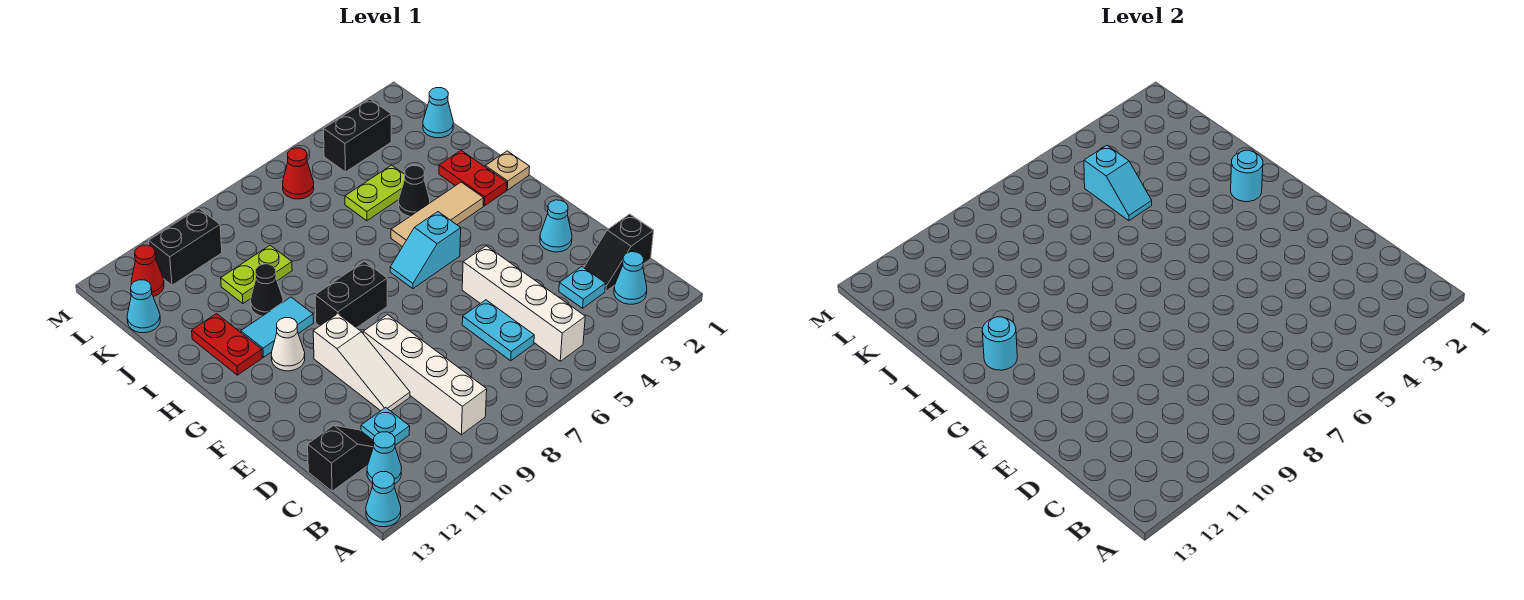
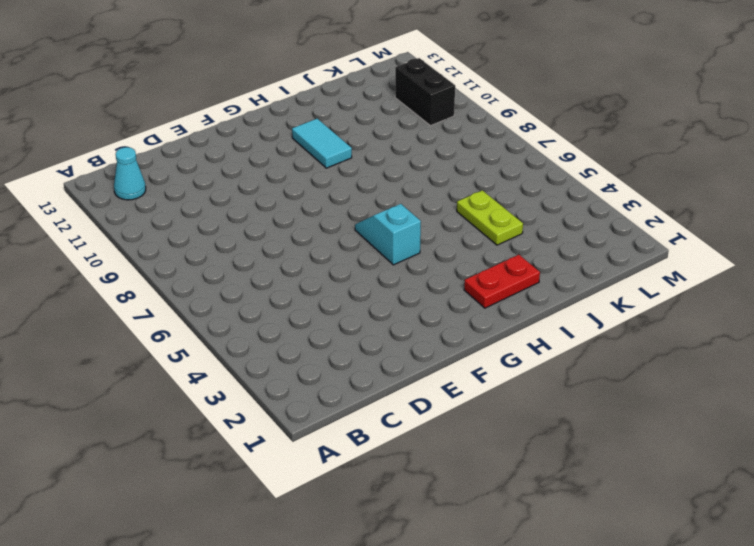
none -> cyan cone A13 level 1
none -> cyan cone B2 level 1
none -> white brick B5:E5 level 1
none -> white brick B9:E9 level 1

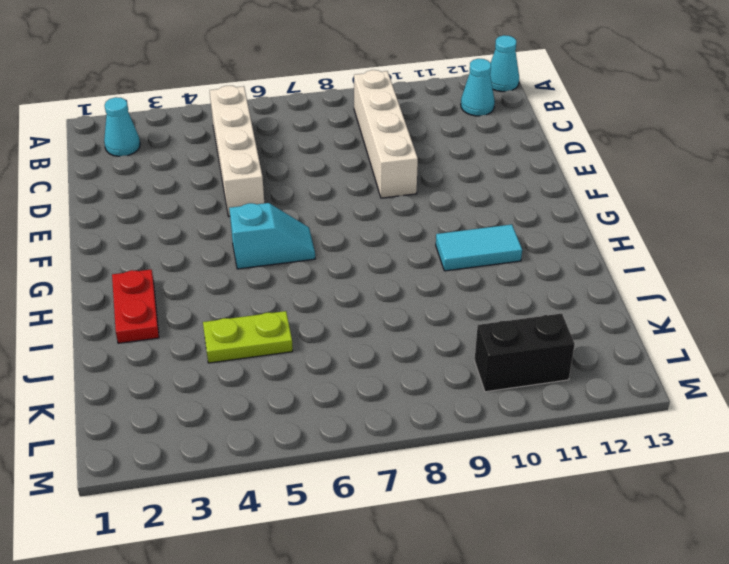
none -> black slope C1:C2 level 1 top 1
none -> cyan plate C3 level 1
none -> cyan plate C6:D6 level 1
none -> cyan plate C11 level 1

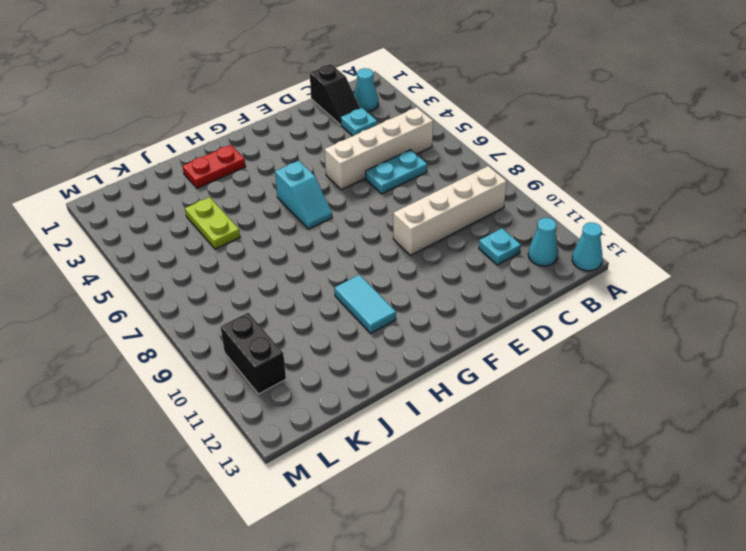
none -> black slope C12:C13 level 1 top 13
none -> white slope D10:F10 level 1 top F
none -> cyan cone E2 level 1
none -> black brick G8:G9 level 1

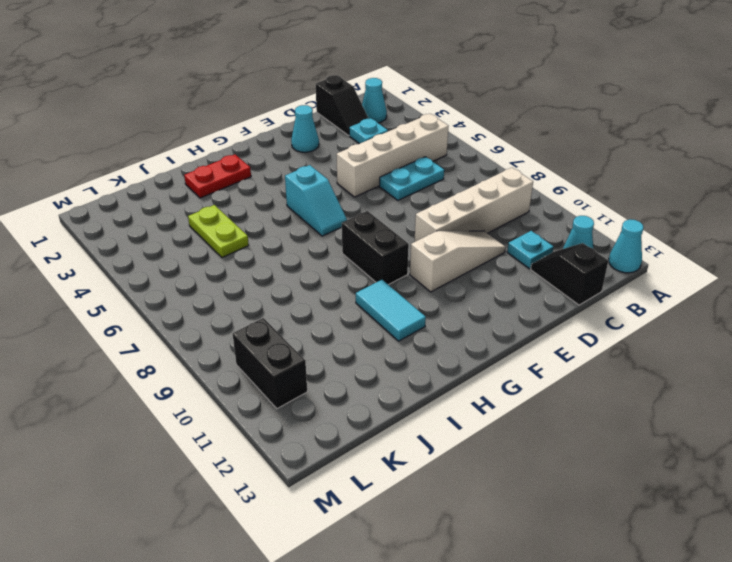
none -> white cone G11 level 1
none -> tan plate H1 level 1
none -> tan tile H3:H5 level 1
none -> red plate H12:I12 level 1

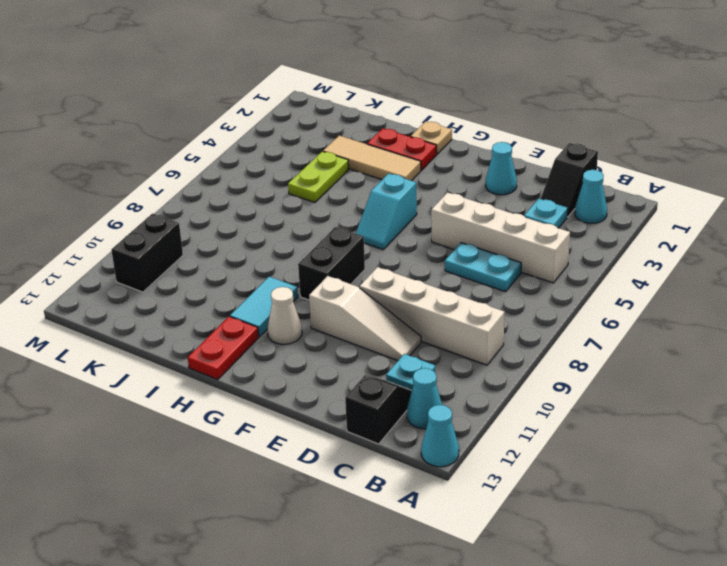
tan tile H3:J3 level 1 -> tan tile H3:H5 level 1
red plate H12:H13 level 1 -> red plate H12:I12 level 1
none -> black cone I4 level 1
none -> black cone I10 level 1
none -> lime plate J9:J10 level 1
none -> cyan cone K1 level 1

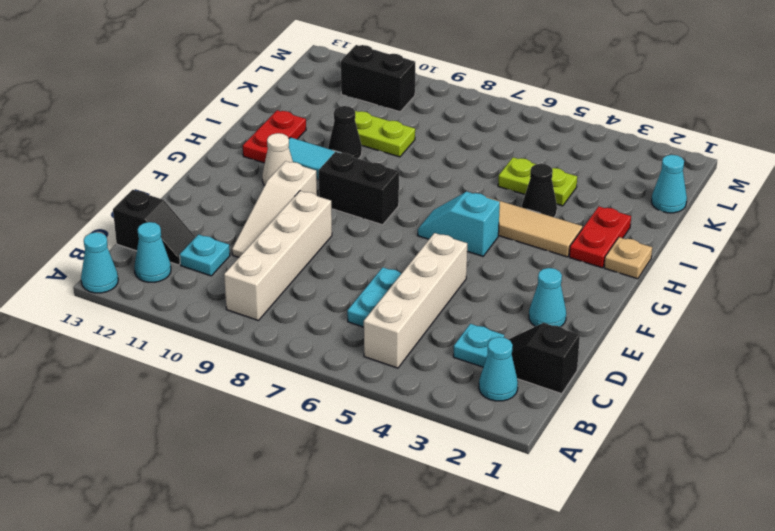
none -> cyan cone K13 level 1
none -> black brick L3:L4 level 1
none -> red cone L6 level 1
none -> red cone L12 level 1

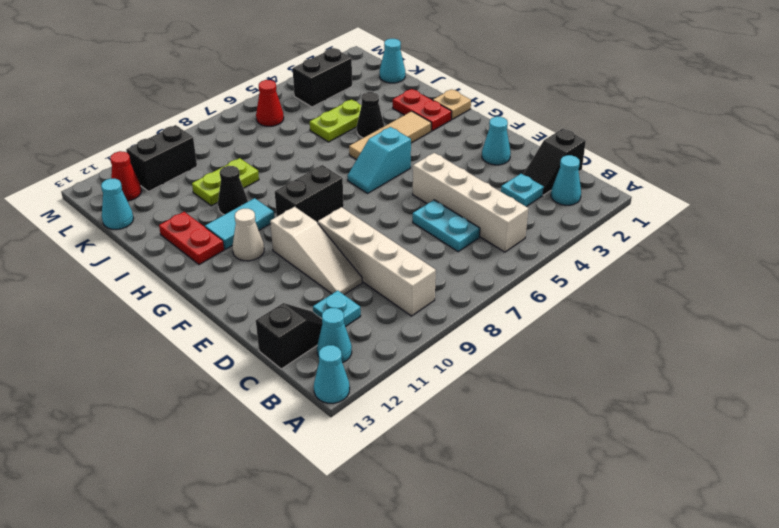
none -> cyan round brick H2 level 2
none -> cyan round brick H12 level 2
none -> cyan slope J5:K5 level 2 top K

